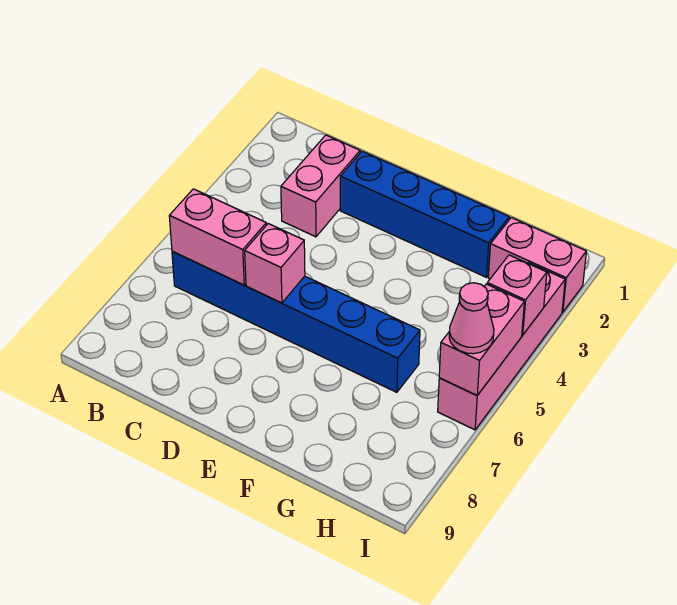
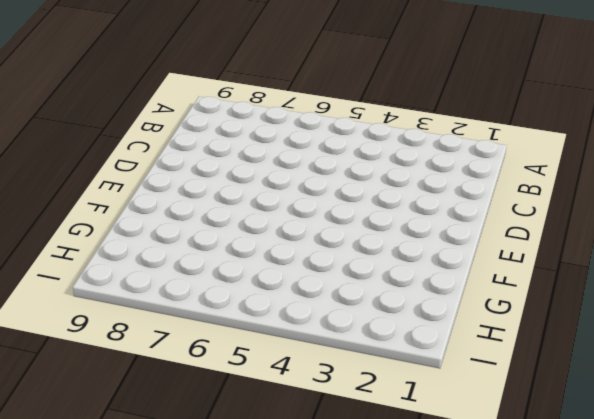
none -> blue brick B6:G6 level 1
none -> pink brick C2:C3 level 1

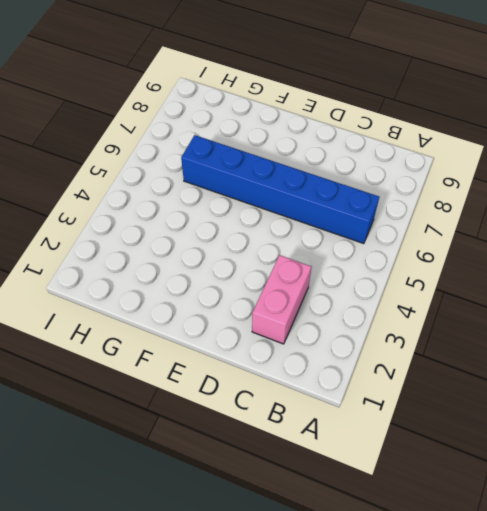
none -> blue brick D2:G2 level 1
none -> pink brick H2:I2 level 1

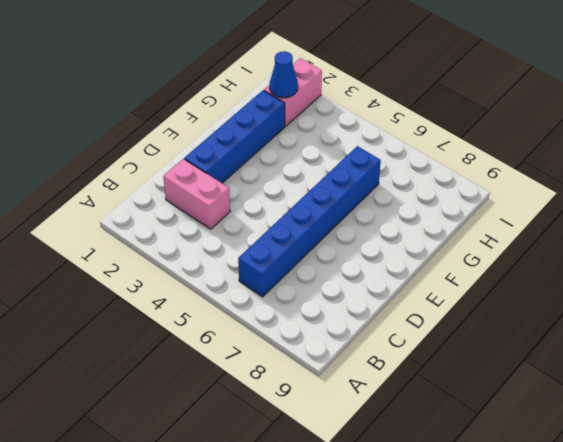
blue cone H2 level 2 -> none
none -> pink brick I3:I6 level 1
none -> pink brick B6:C6 level 2

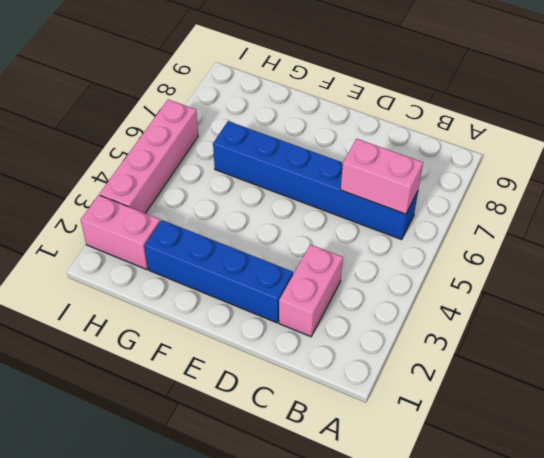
none -> pink brick D6 level 2
none -> pink brick I4 level 2

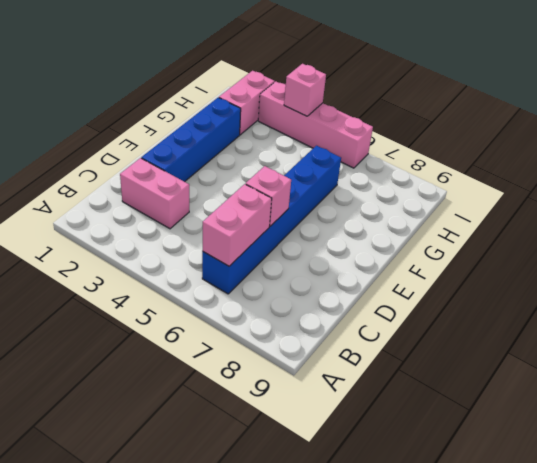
none -> pink brick I5:I6 level 2
none -> pink cone I6 level 3

